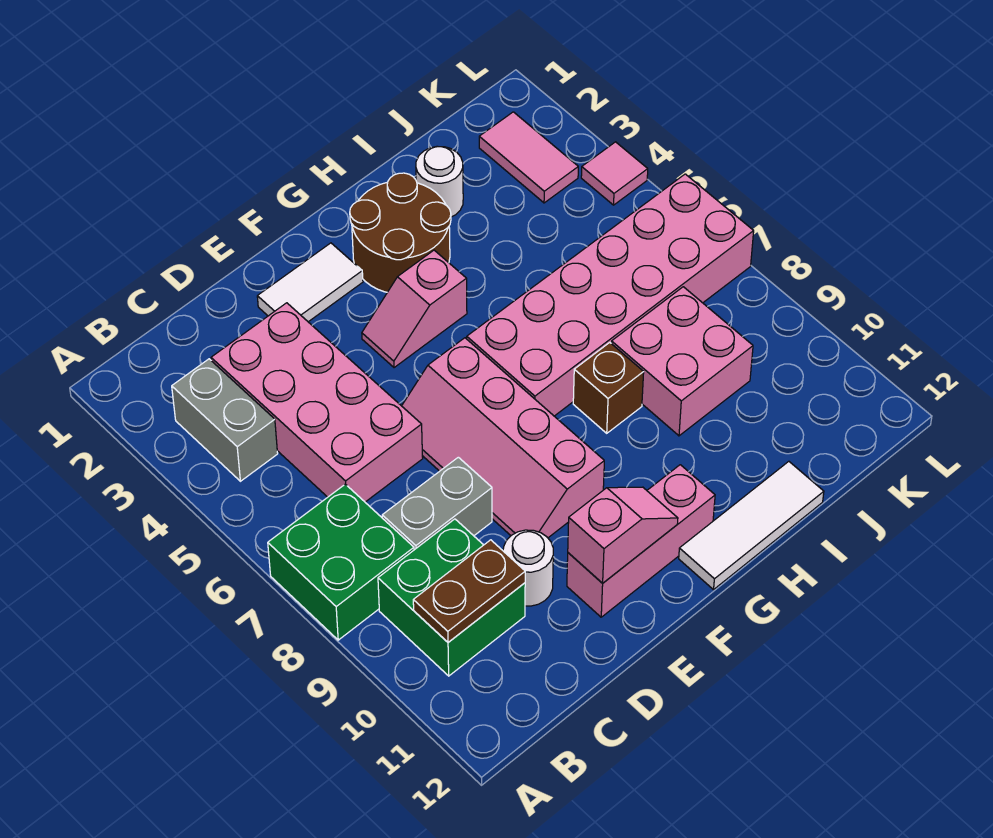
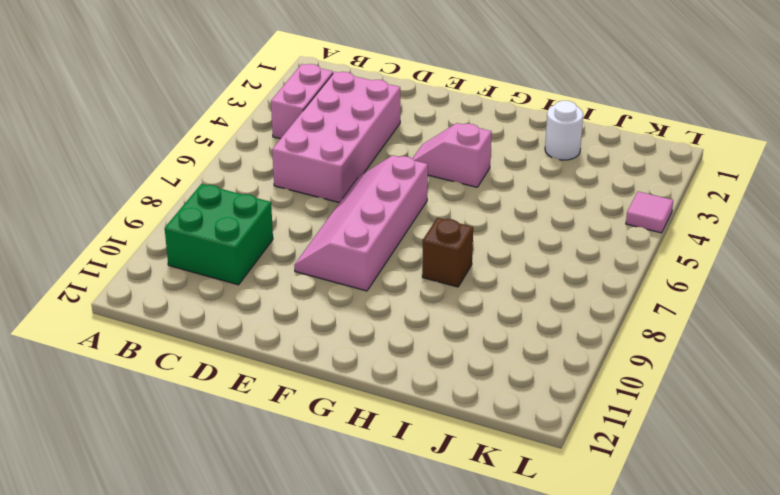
pink brick B3:B4 level 1 -> grey brick B3:B4 level 1
none -> green brick A7:B8 level 1
none -> grey brick C8:D8 level 1
none -> white round brick D10 level 1

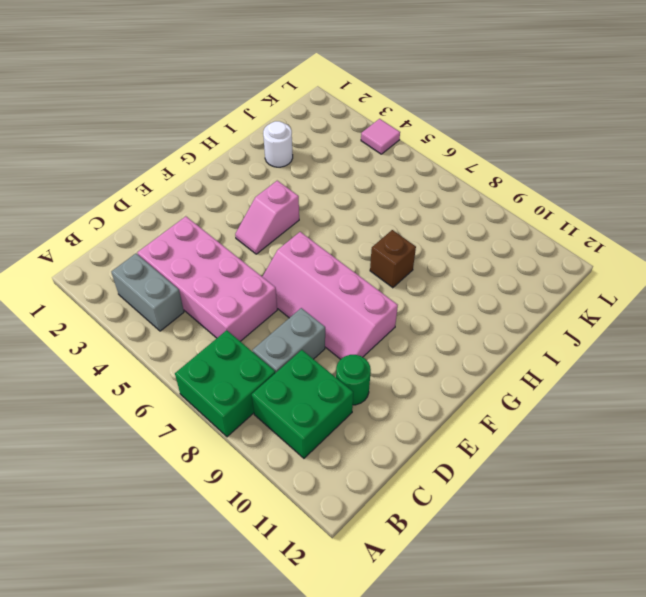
green round brick D10 level 1 -> white round brick D10 level 1
none -> white tile E2:F2 level 1
none -> pink brick E11:G11 level 1
none -> brown round brick G2:H3 level 1

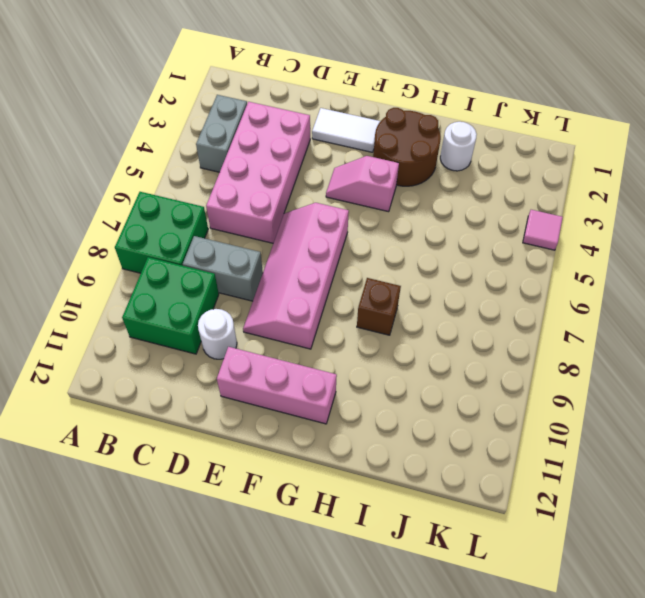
none -> pink brick G6:L7 level 1
none -> white tile G12:I12 level 1
none -> pink brick I8:J9 level 1

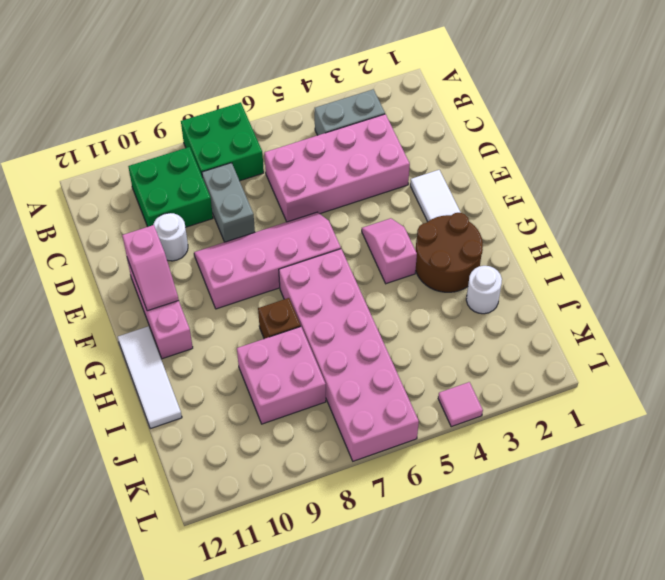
none -> pink tile K2:K3 level 1
none -> brown plate B10:C10 level 2

